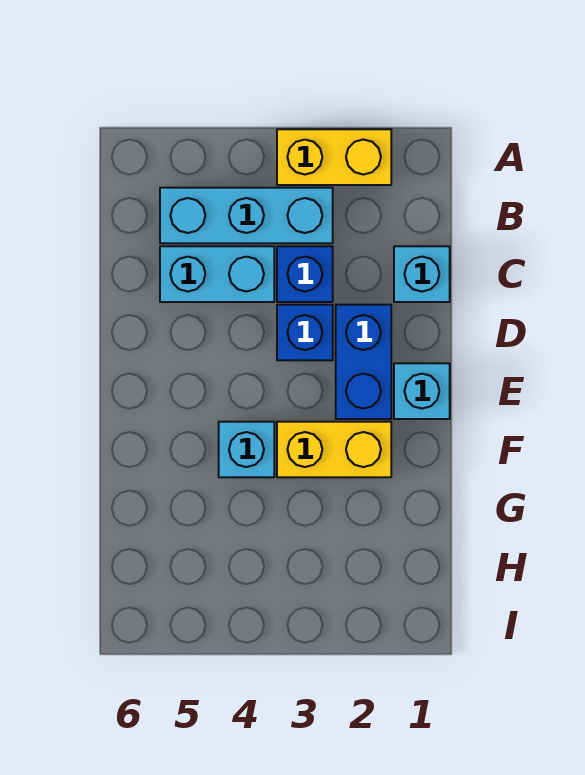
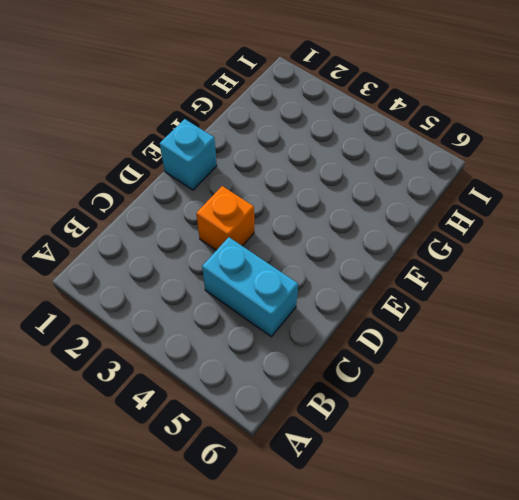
orange brick D3 level 1 -> blue brick D3 level 1
none -> yellow brick A2:A3 level 1
none -> cyan brick B3:B5 level 1

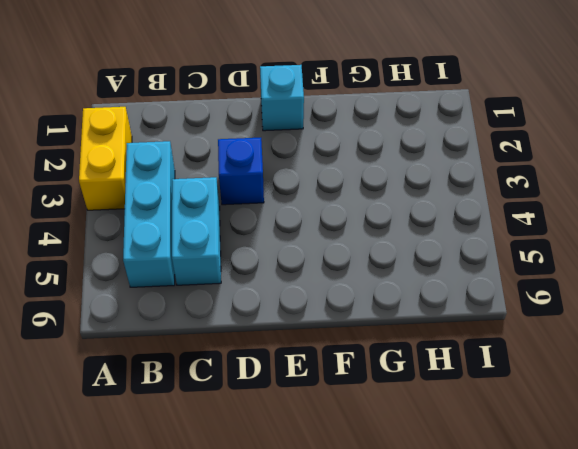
none -> cyan brick C1 level 1
none -> blue brick C3 level 1

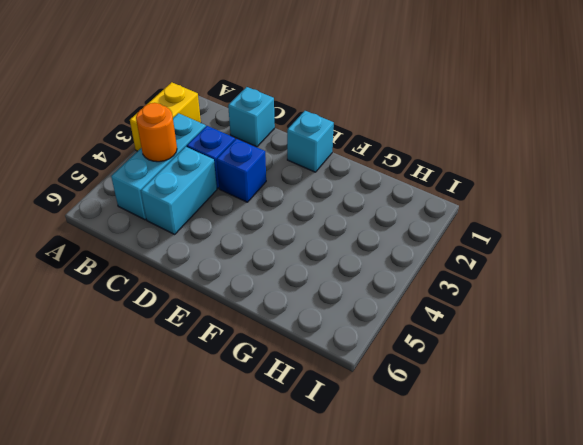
orange round brick B4 level 2 -> none
none -> blue brick D2:E2 level 1
none -> yellow brick F2:F3 level 1

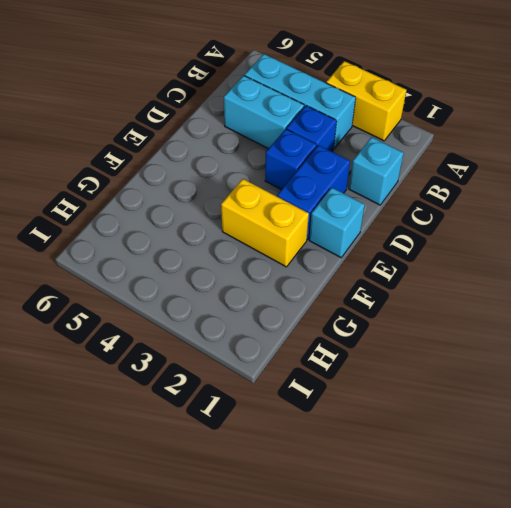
none -> cyan brick F4 level 1

